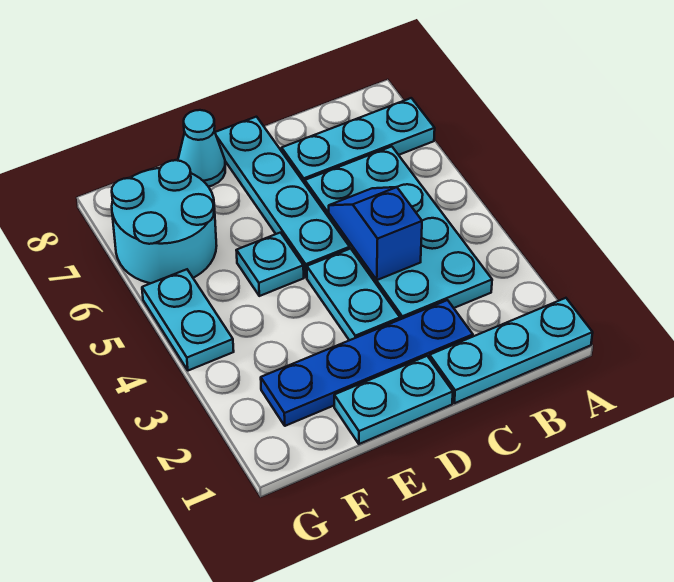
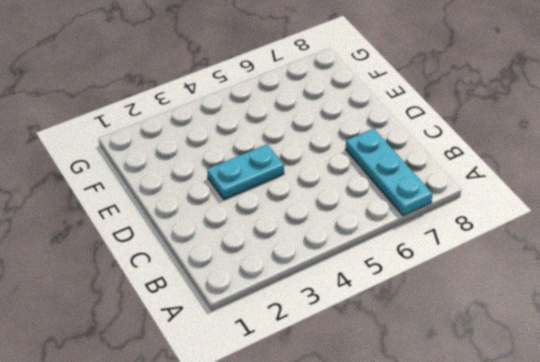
none -> cyan plate A1:C1 level 1
none -> cyan plate B3:C6 level 1
none -> blue plate C2:F2 level 1

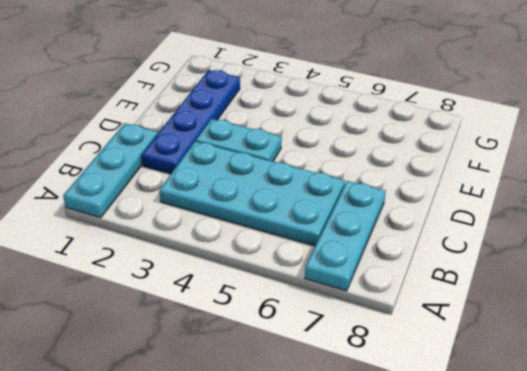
none -> cyan plate D1:E1 level 1
none -> cyan plate D5:D8 level 1
none -> cyan plate E5 level 1

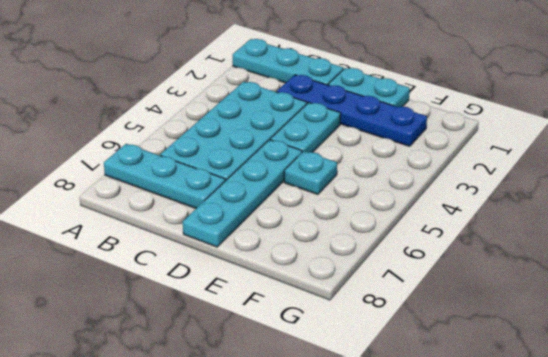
none -> cyan cone E8 level 1
none -> cyan round brick F6:G7 level 1
none -> cyan plate G4:G5 level 1

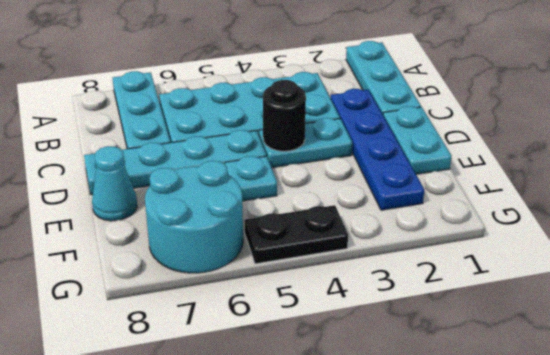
black round brick D4 level 2 -> none
black plate G4:G5 level 1 -> cyan plate G4:G5 level 1
none -> blue slope C4:C5 level 2 top 4

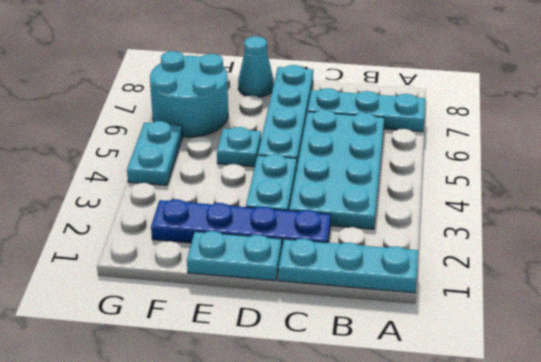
none -> blue slope C4:C5 level 2 top 4

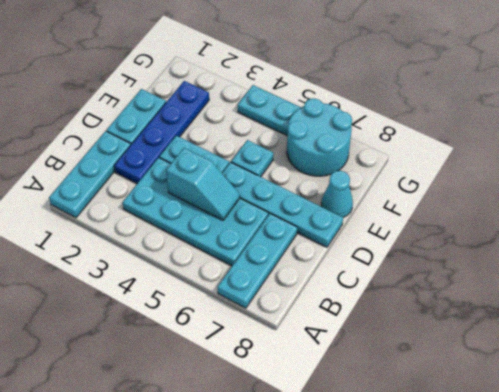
cyan slope C4:C5 level 2 top 4 -> blue slope C4:C5 level 2 top 4

